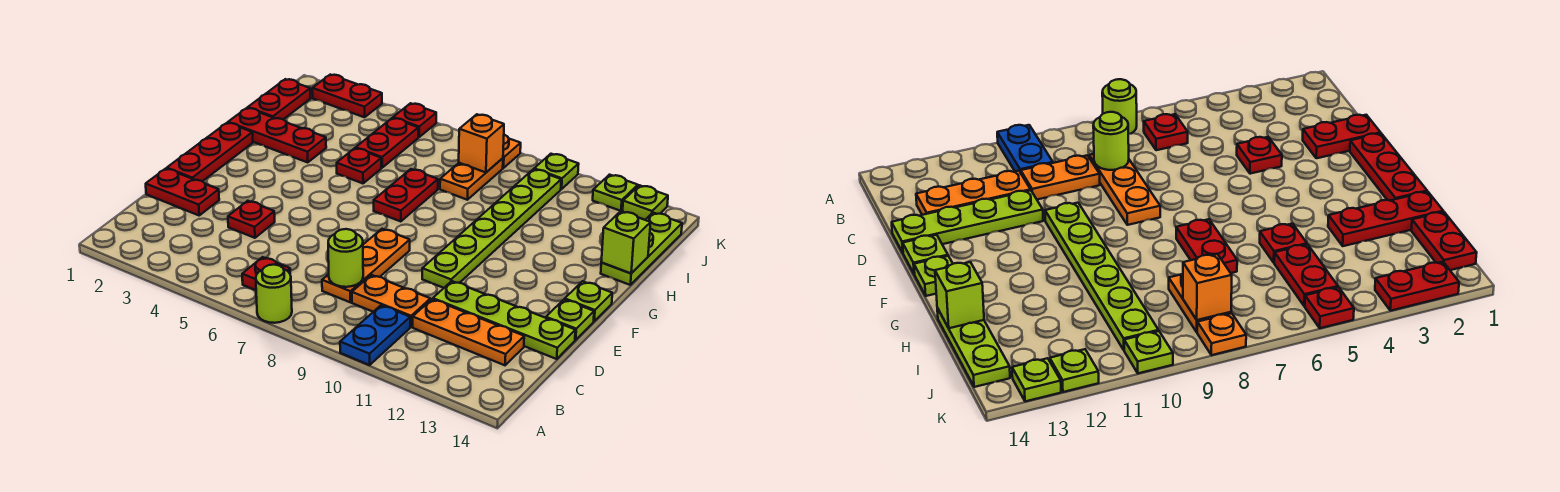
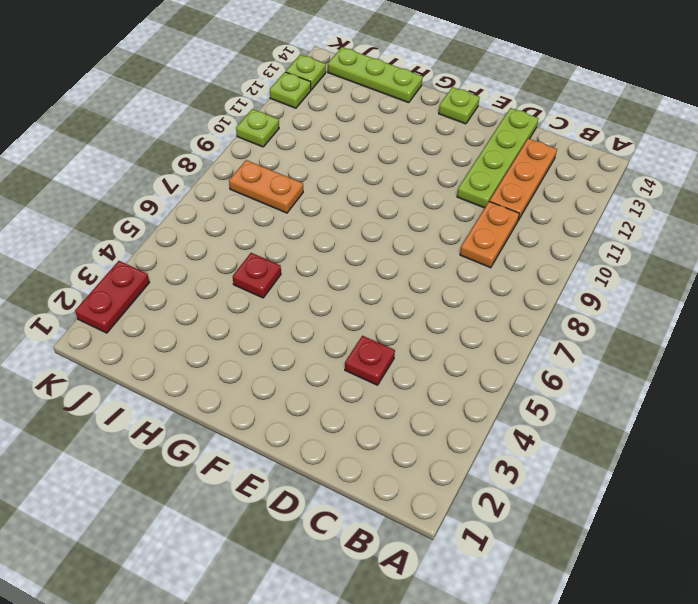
none -> lime round brick A7 level 1
none -> blue plate A10:B10 level 1
none -> red plate B6 level 1

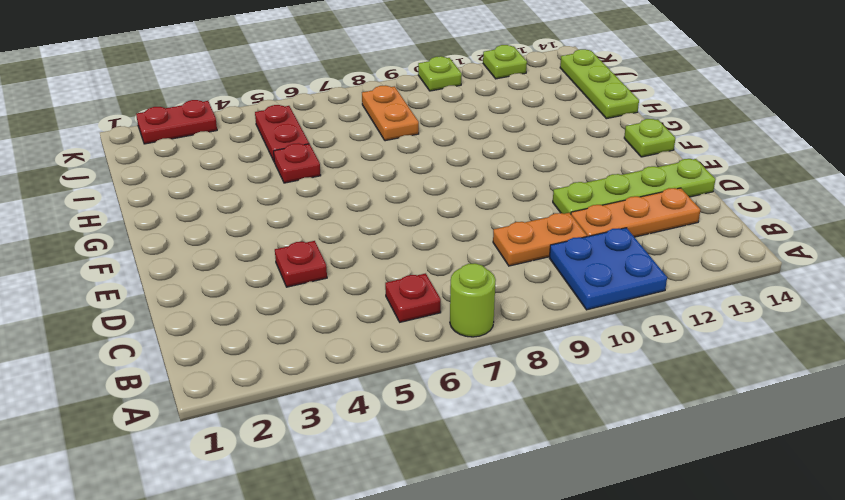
blue plate A10:B11 level 1 -> blue plate A10:B10 level 1
none -> orange plate C8:E8 level 1
none -> red plate D1:D2 level 1
none -> red plate E1:G1 level 1

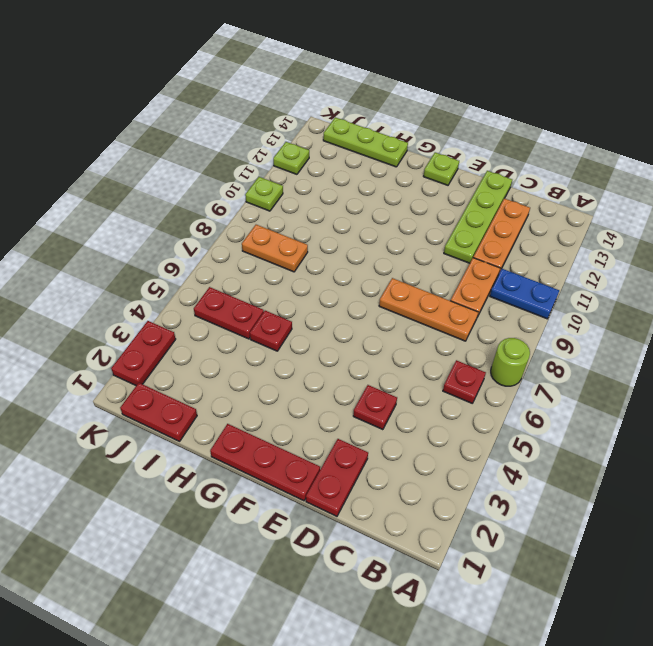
none -> lime plate E10:J10 level 1
none -> lime plate E14 level 1
none -> red plate G7:H7 level 1

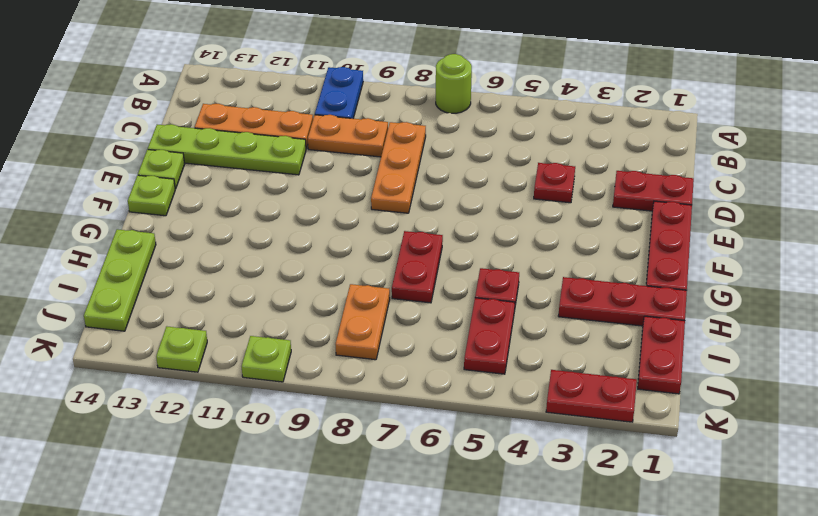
none -> red plate B6 level 1
none -> lime plate E10:J10 level 1
none -> red plate K5 level 1

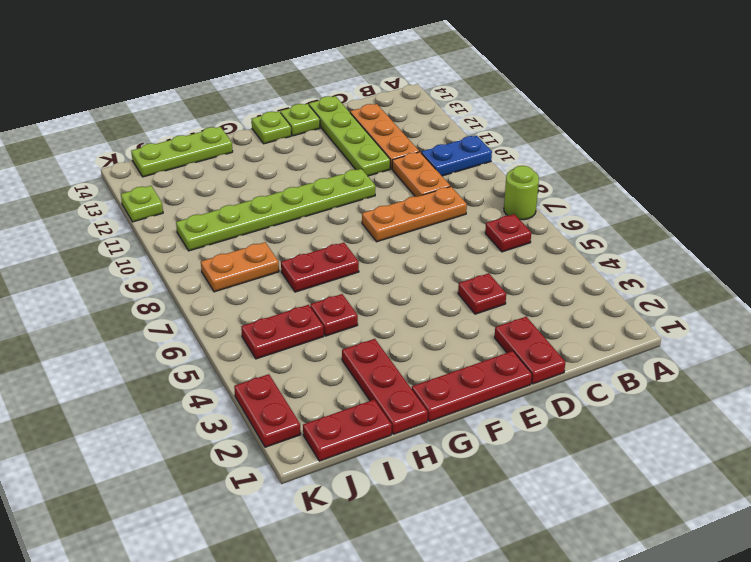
none -> red plate K5 level 1
none -> orange plate K8 level 1
none -> lime plate K10 level 1

